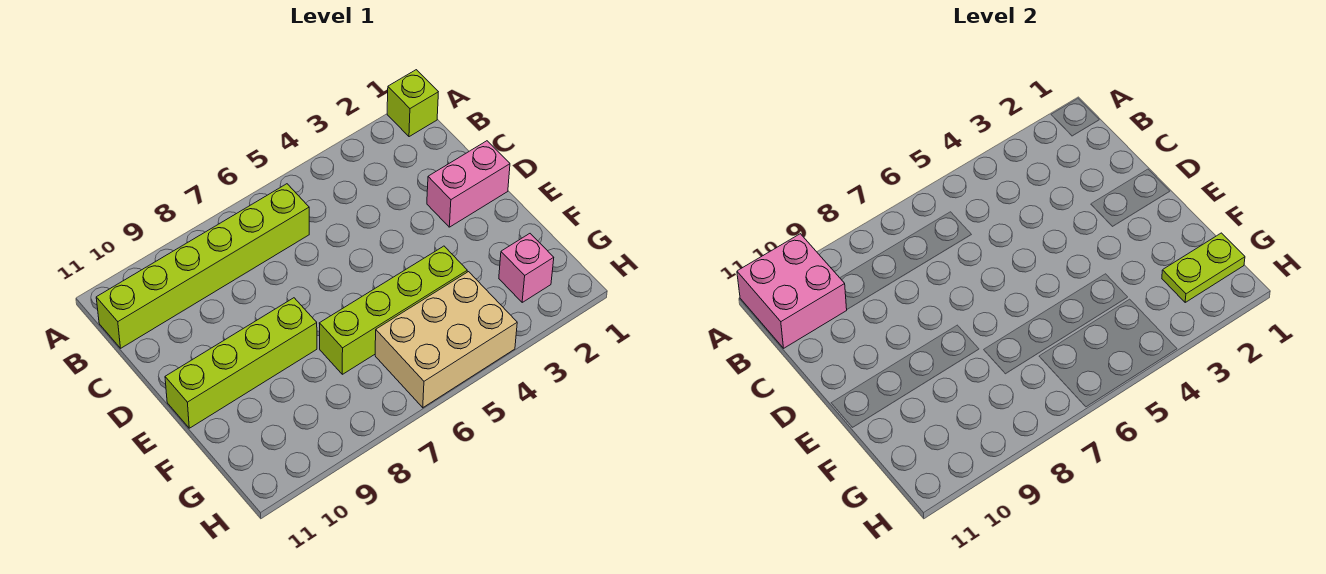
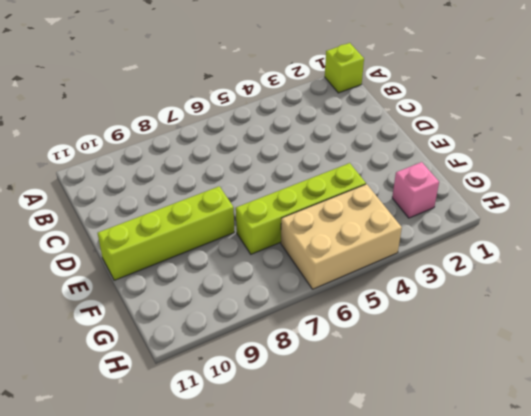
none -> lime brick B6:B11 level 1
none -> pink brick D1:D2 level 1

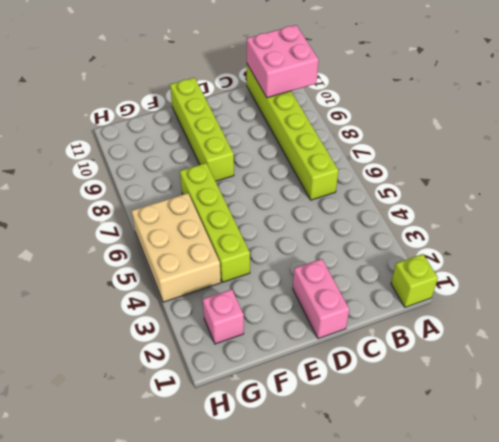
none -> lime plate G1:G2 level 2

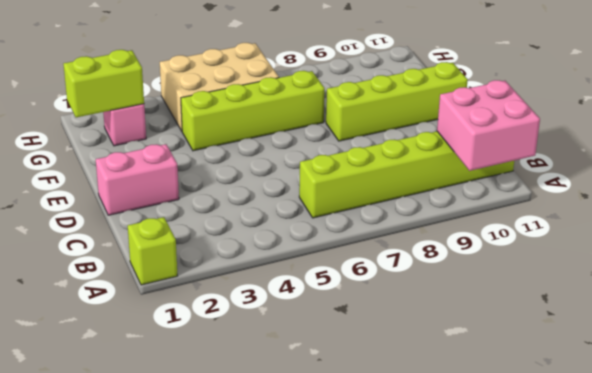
lime brick G1:G2 level 2 -> lime plate G1:G2 level 2

